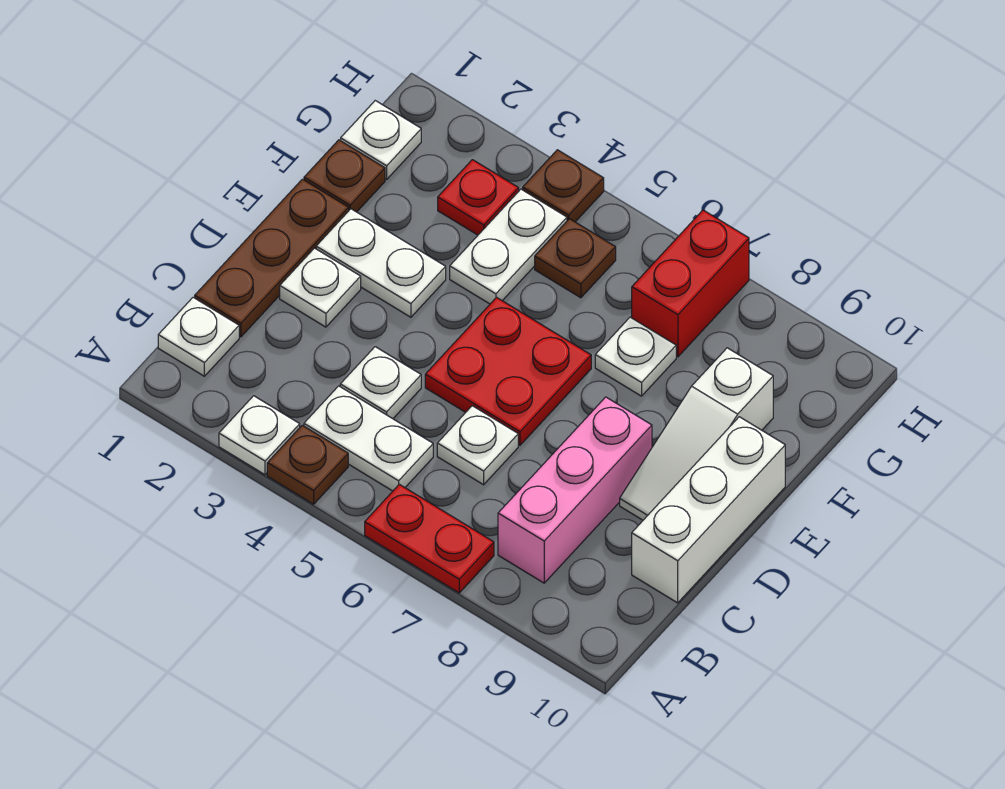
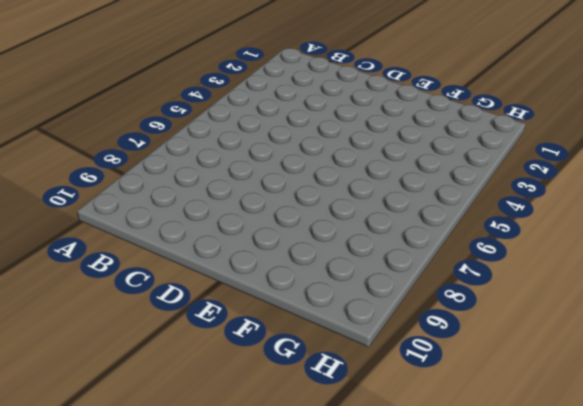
none -> white plate A3 level 1
none -> brown plate A4 level 1
none -> red plate A6:A7 level 1

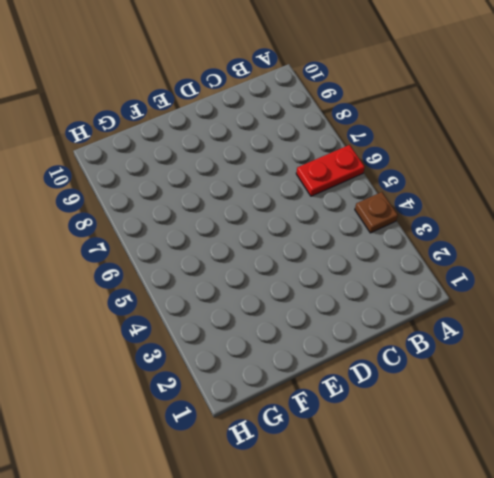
red plate A6:B6 level 1 -> red plate A6:A7 level 1
none -> white plate A3 level 1
none -> white plate B1 level 1
none -> white plate B4:B5 level 1

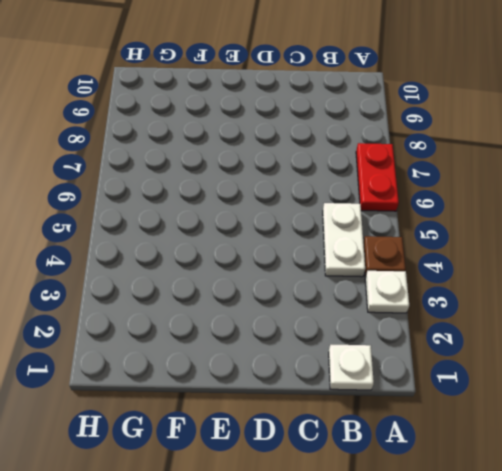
none -> pink brick B8:D8 level 1
none -> brown plate C1:E1 level 1
none -> white plate C4 level 1

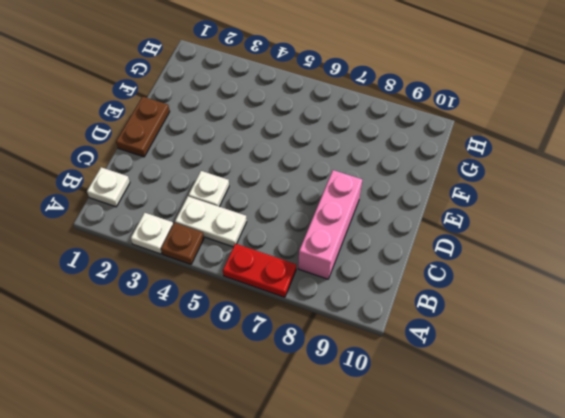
brown plate D1:E1 level 1 -> brown plate C1:E1 level 1
none -> white plate C6 level 1
none -> white brick C10:E10 level 1
none -> white plate D2 level 1

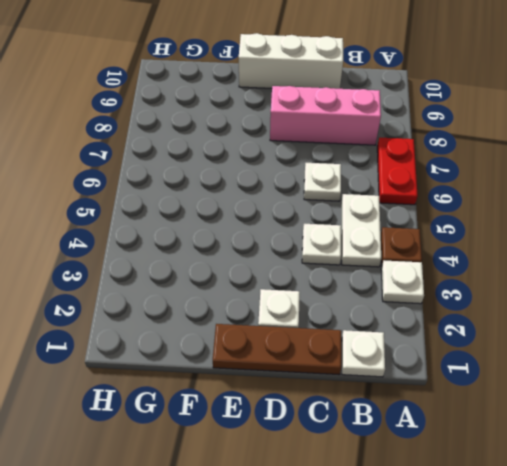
none -> red plate D5:E6 level 1
none -> white slope D9:F9 level 1 top F
none -> white plate E2:E3 level 1

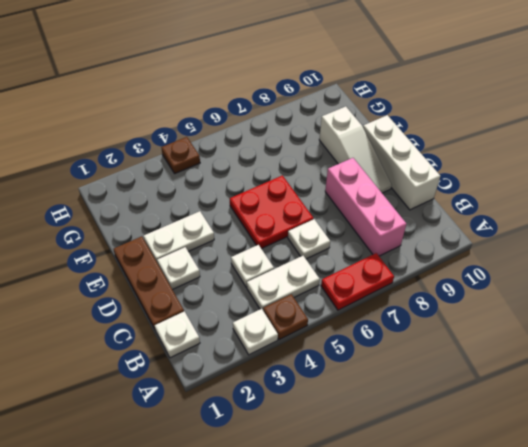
none -> brown plate F1 level 1
none -> white plate F4:G4 level 1
none -> white plate F7 level 1

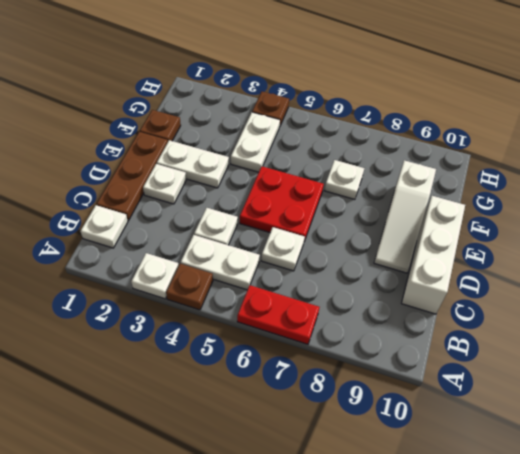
none -> pink brick B8:D8 level 1
none -> white plate G1 level 1
none -> red plate G3 level 1

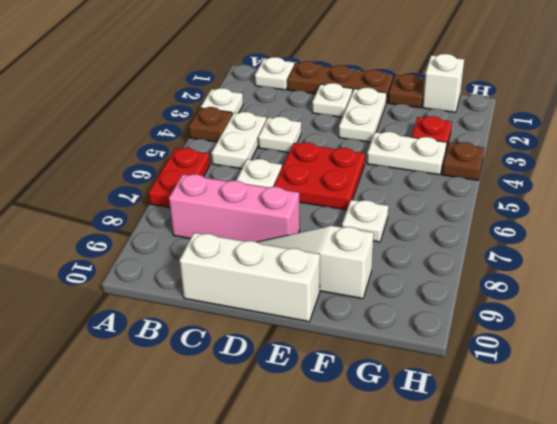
white brick G1 level 1 -> white plate G1 level 1
none -> brown plate G5 level 1
none -> red brick G7:H7 level 1

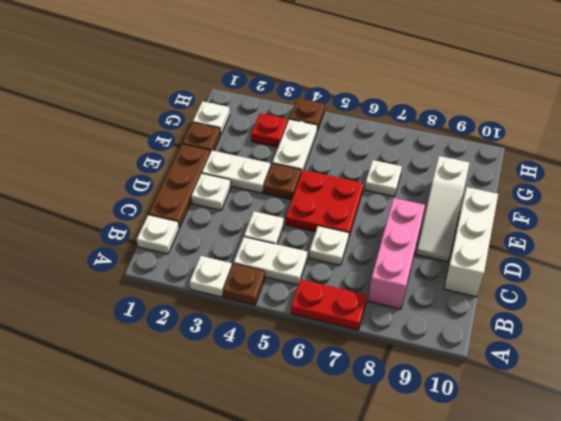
brown plate E4 level 1 -> brown plate G5 level 1
none -> red brick G7:H7 level 1

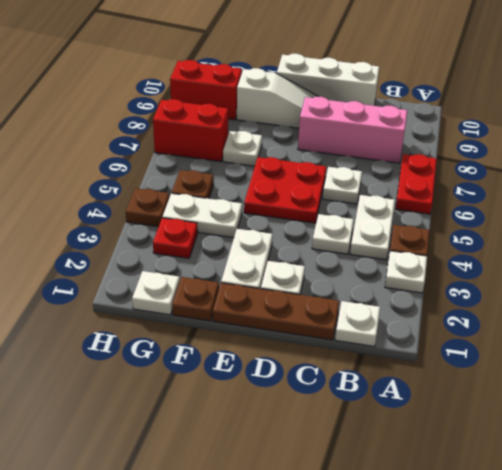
red brick G9:H9 level 1 -> none

